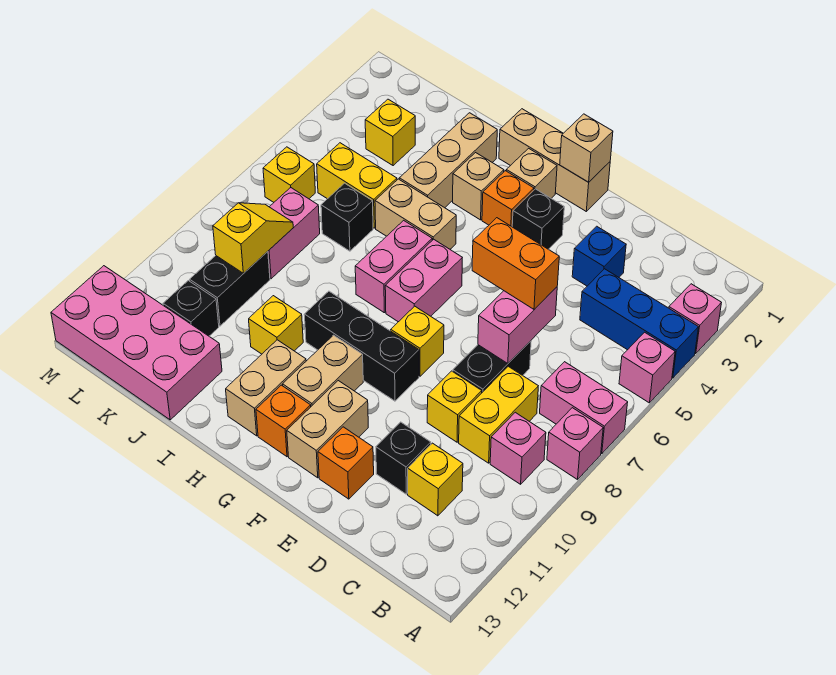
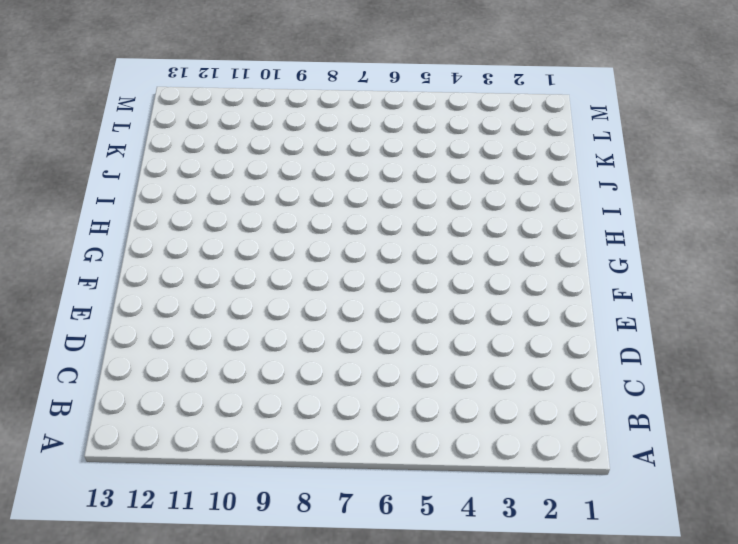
none -> pink brick A3 level 1
none -> blue brick A4:C4 level 1
none -> pink brick A5 level 1
none -> pink brick A7:B7 level 1

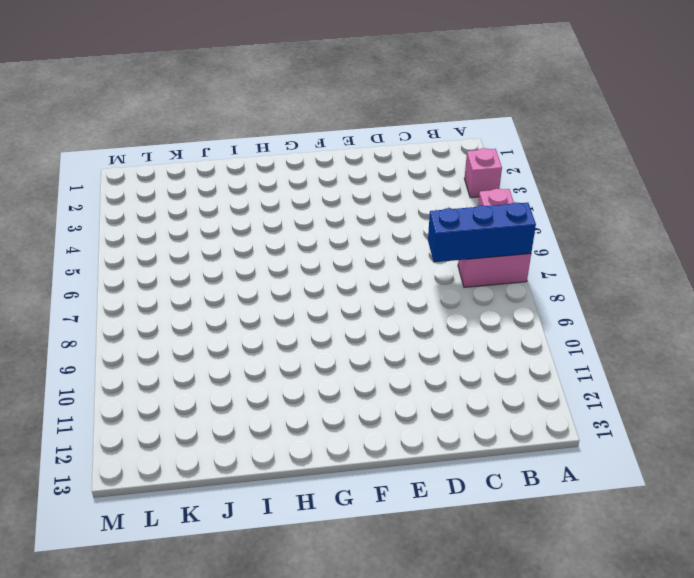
blue brick A7:C7 level 2 -> blue brick A4:C4 level 1
none -> pink brick A8 level 1
none -> pink brick B9 level 1
none -> yellow brick C8:C9 level 1
none -> yellow brick C11 level 1

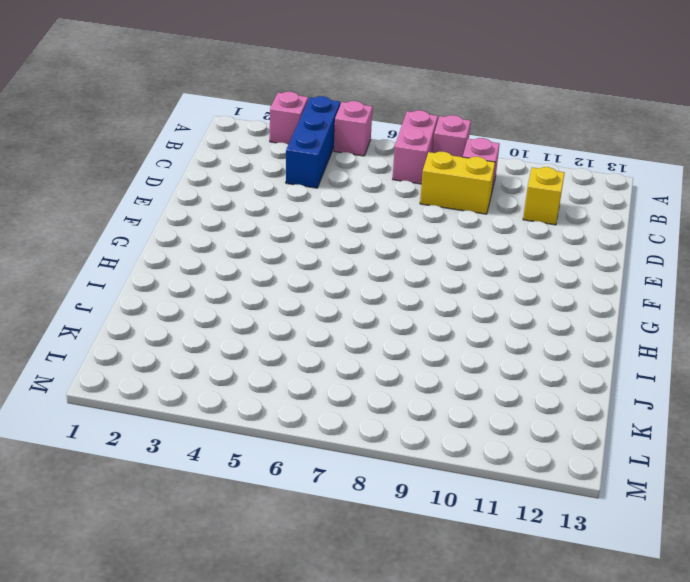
none -> blue brick D3 level 1
none -> black brick D7:D8 level 1
none -> yellow brick D9 level 1
none -> black brick D11 level 1

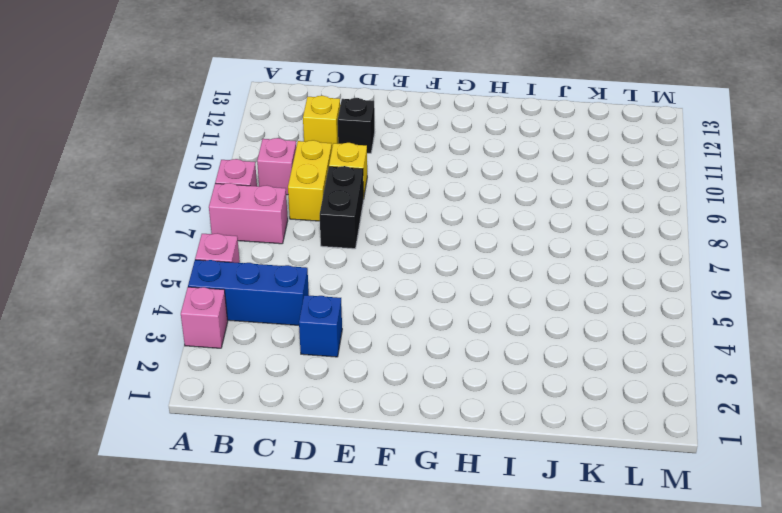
none -> orange brick E12 level 1
none -> tan brick F1:H1 level 1
none -> black brick F3 level 1
none -> yellow brick F8 level 1

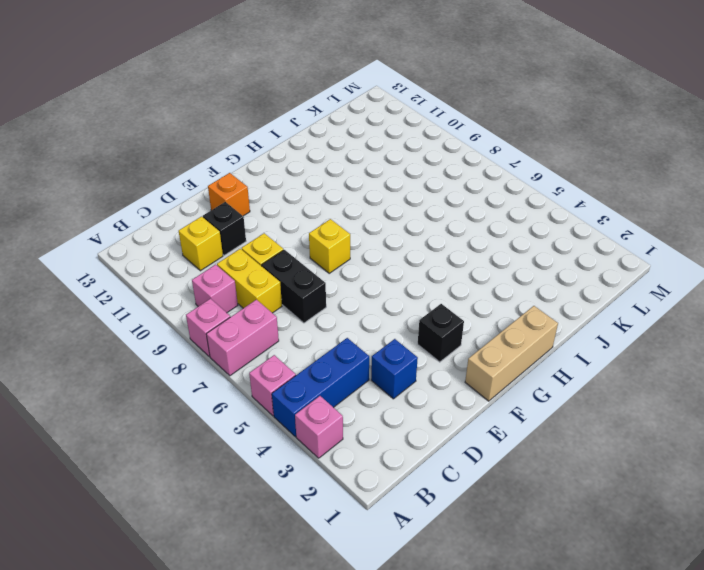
none -> black brick F9:H9 level 1
none -> tan brick F11:F12 level 1
none -> tan brick G2 level 1
none -> orange brick G3 level 1

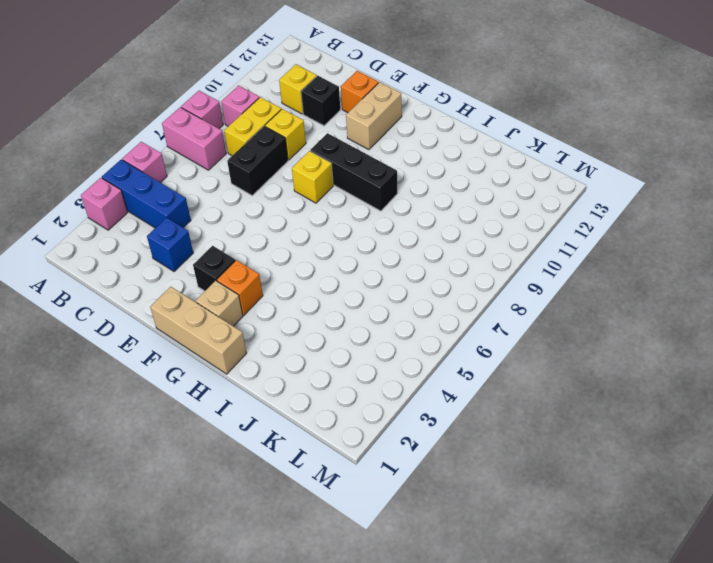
none -> pink brick G6:G7 level 1
none -> tan brick G10:G11 level 1
none -> orange brick G12 level 1
none -> tan brick H3 level 1

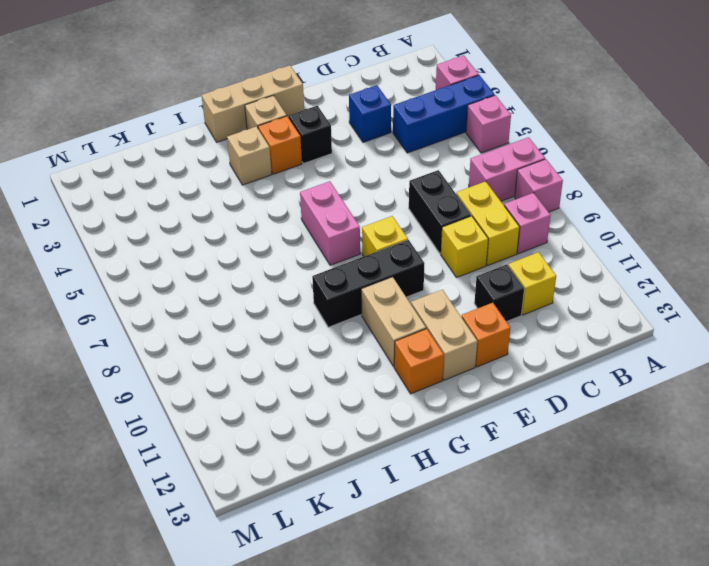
none -> tan brick H5:I5 level 1
none -> pink brick H6:H7 level 1
none -> tan brick H11:H12 level 1
none -> tan brick I2:I4 level 1

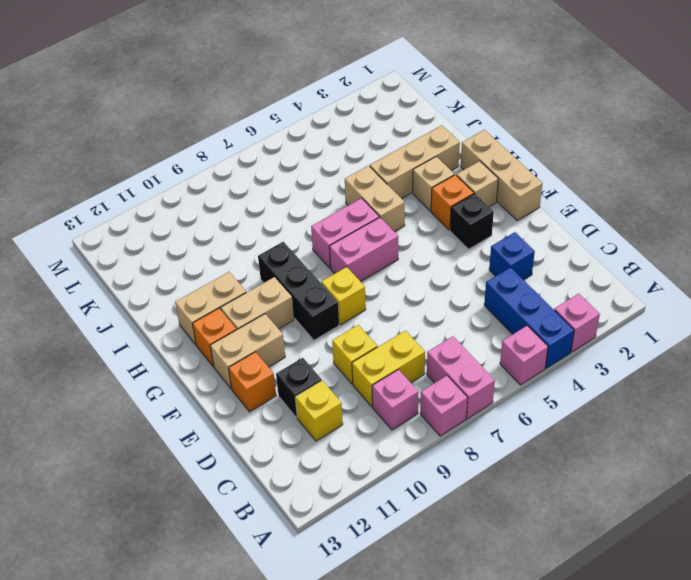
none -> black brick D7:D8 level 1
none -> yellow brick I10 level 1
none -> yellow brick J5:K5 level 1
none -> black brick J6 level 1

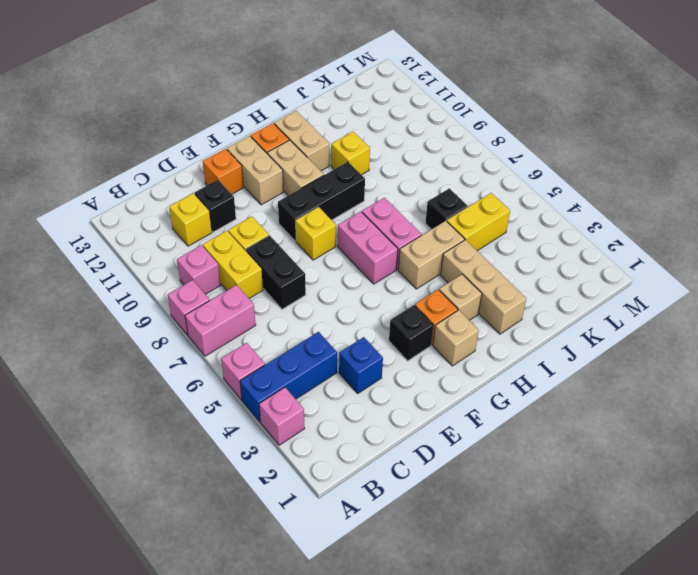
none -> tan brick F1:H1 level 1
none -> pink brick J12:M13 level 1
none -> yellow brick K3 level 1
none -> pink brick K7:K8 level 1

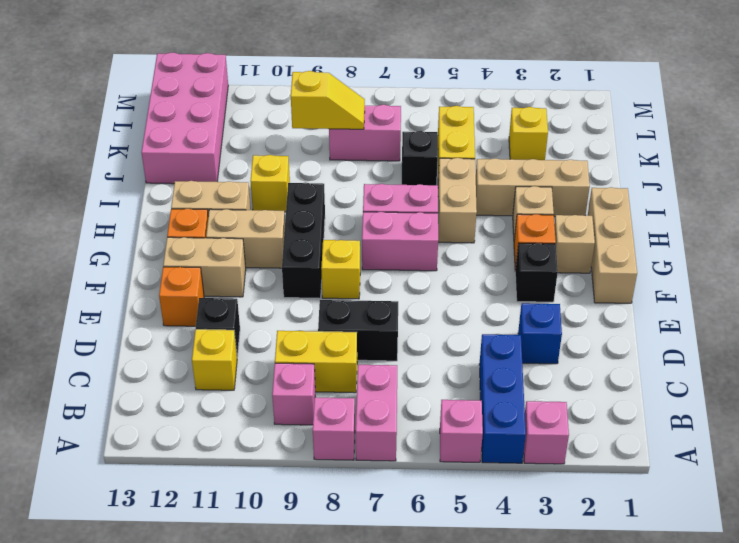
none -> yellow brick D9 level 1
none -> black brick K9:K10 level 1
none -> black brick K11 level 1
none -> yellow brick L6 level 1

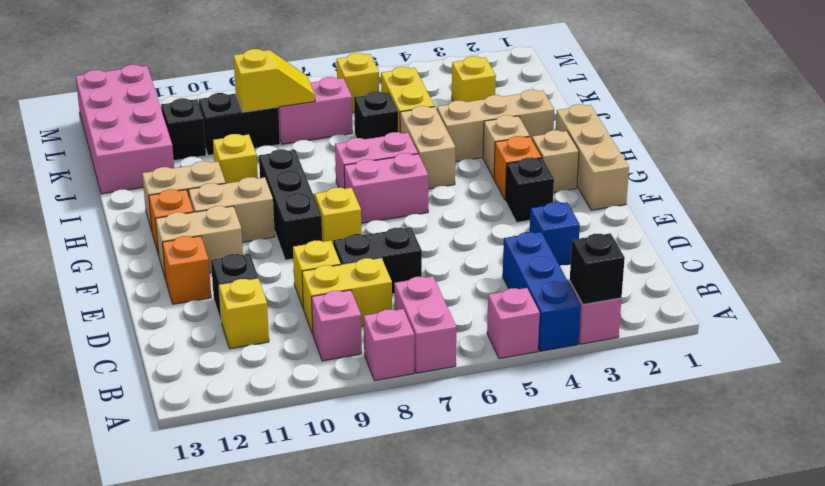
black brick A3 level 2 -> none
none -> pink brick D6:D7 level 2
none -> tan brick F1 level 2
none -> orange brick D6:E6 level 3

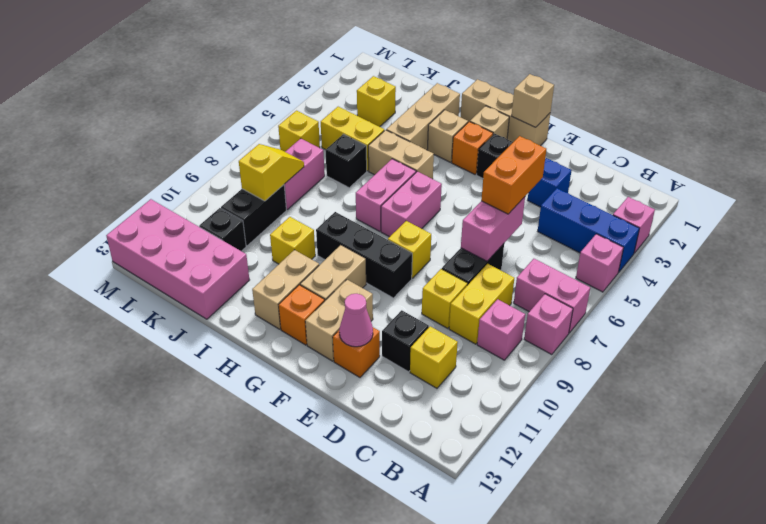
orange brick D5:D6 level 3 -> orange brick D6:E6 level 3
pink cone E12 level 2 -> none

